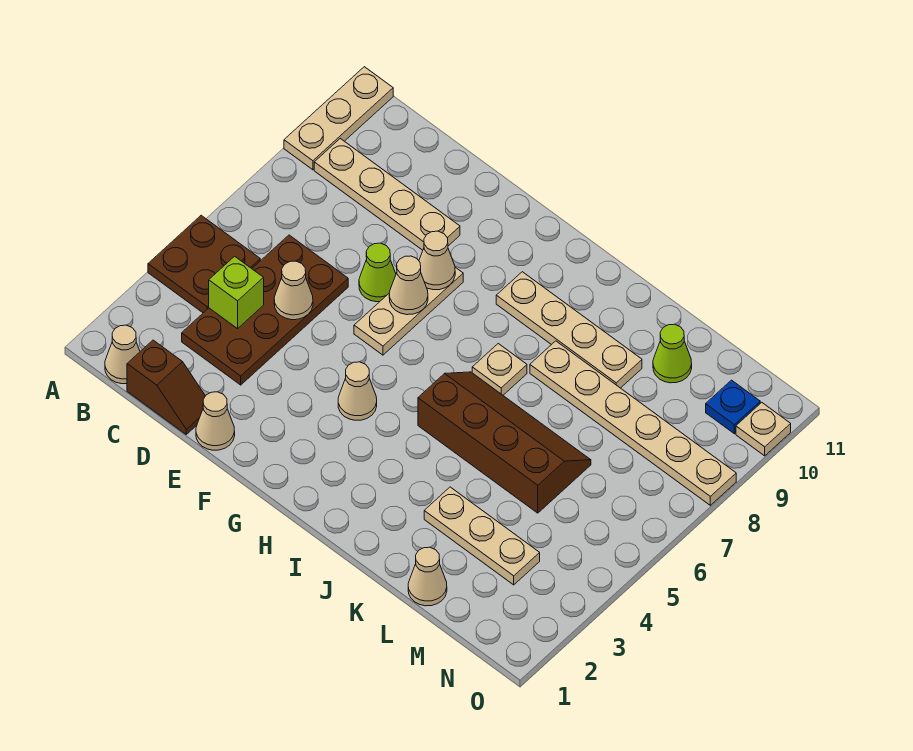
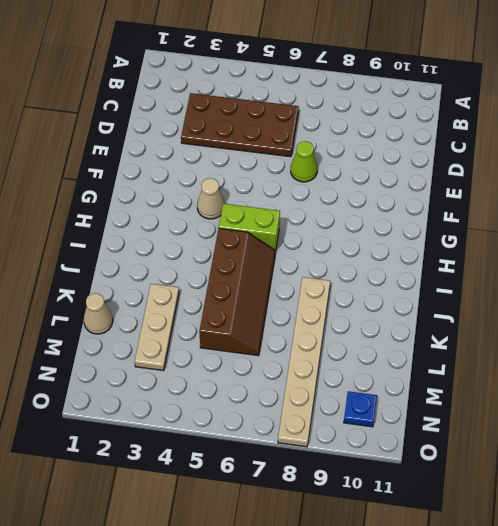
lime brick H5:H6 level 1 -> none
none -> brown plate A4:B5 level 1
none -> tan plate A9:A11 level 1
none -> tan cone B1 level 1

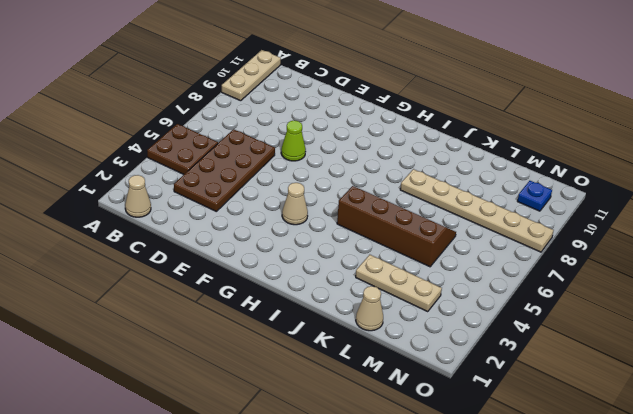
none -> tan plate B9:E9 level 1
none -> brown slope C1:D1 level 1 top C
none -> tan cone E1 level 1

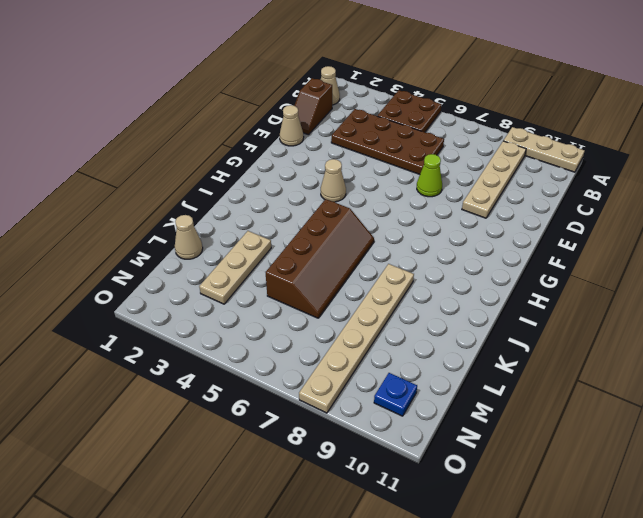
none -> tan plate F6:F8 level 1
none -> tan plate H9:K9 level 1
none -> tan plate I7 level 1

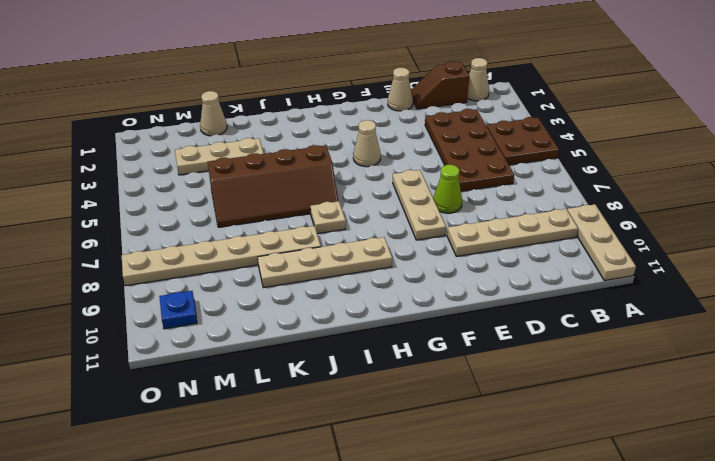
none -> lime cone L10 level 1
none -> tan plate O10 level 1
none -> lime brick C4 level 2

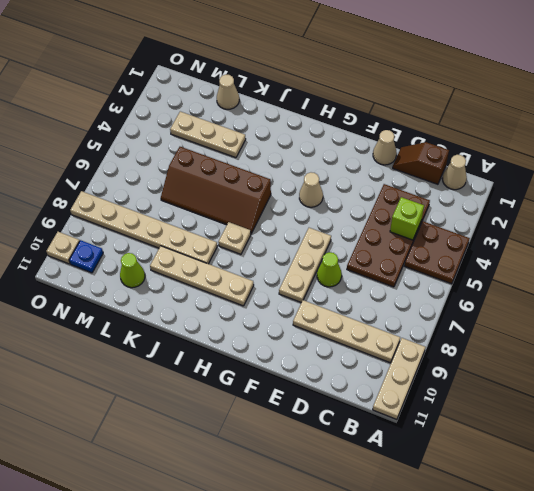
none -> tan cone D5 level 2
none -> tan cone F7 level 2
none -> tan cone F8 level 2

